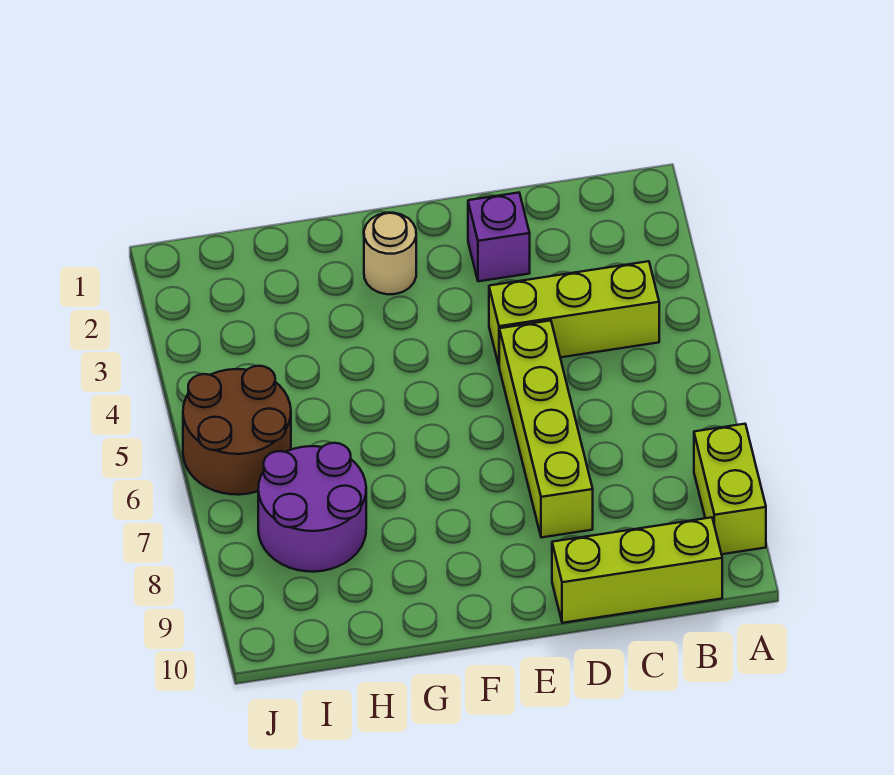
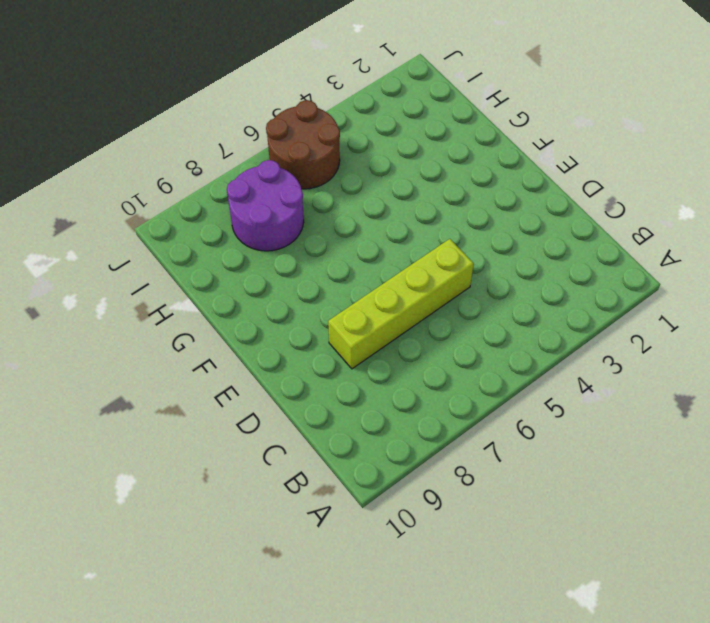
none -> lime brick A8:A9 level 1
none -> lime brick B4:D4 level 1

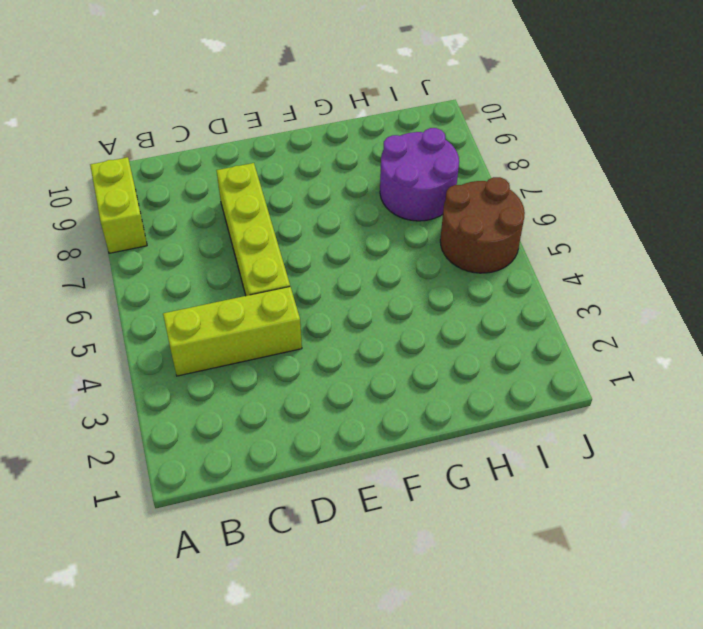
none -> lime brick B10:D10 level 1
none -> purple brick D2 level 1

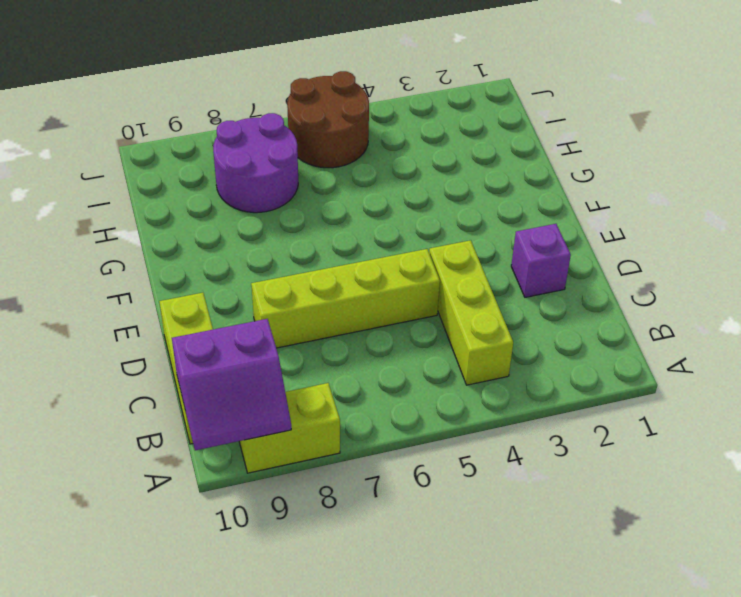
purple slope A9:B10 level 2 top B -> none
none -> tan round brick F2 level 1

